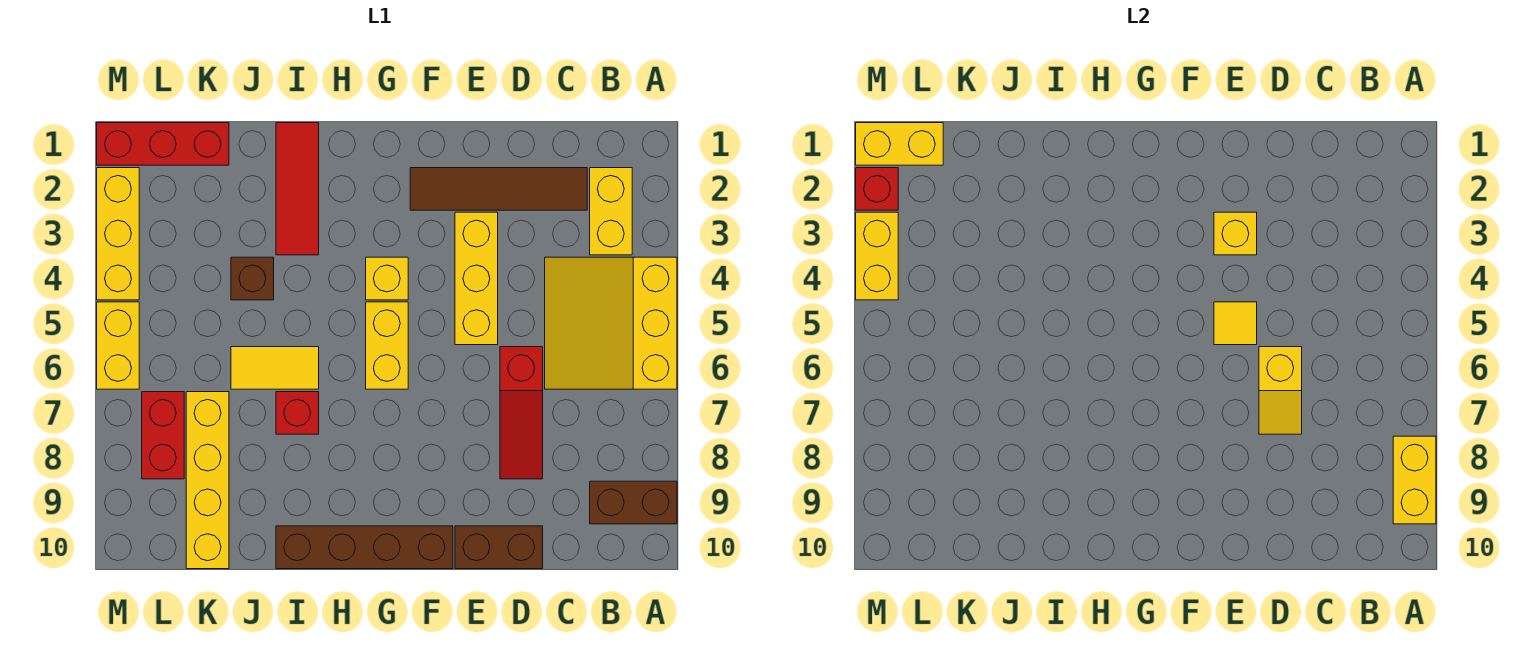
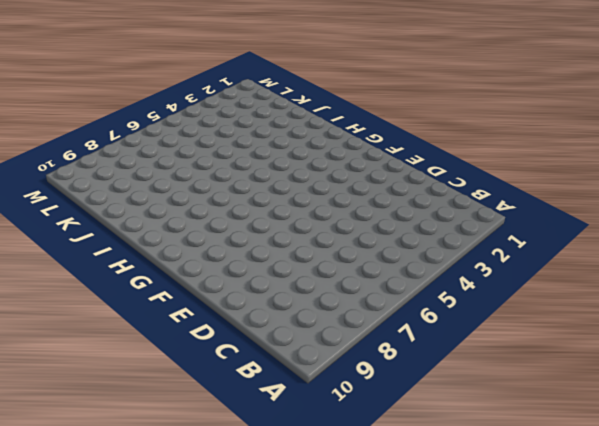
none -> yellow slope A4:C6 level 1 top A
none -> brown brick A9:B9 level 1
none -> yellow brick B2:B3 level 1

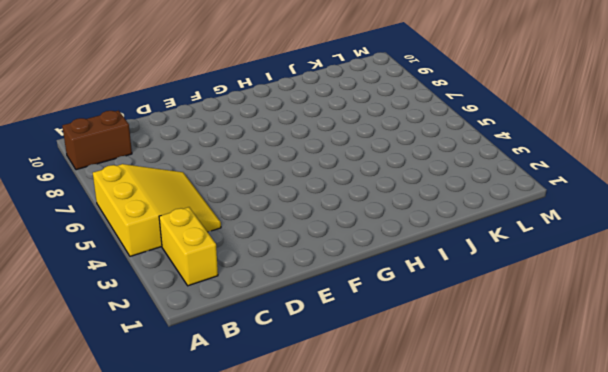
none -> brown tile C2:F2 level 1
none -> red slope D6:D8 level 1 top 6
none -> brown brick D10:E10 level 1

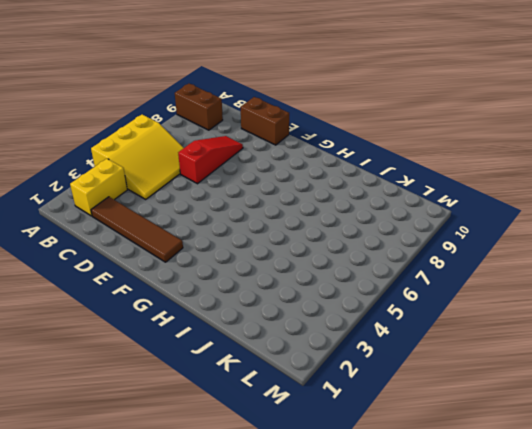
none -> yellow brick E3:E5 level 1
none -> brown brick F10:I10 level 1
none -> yellow brick G4 level 1

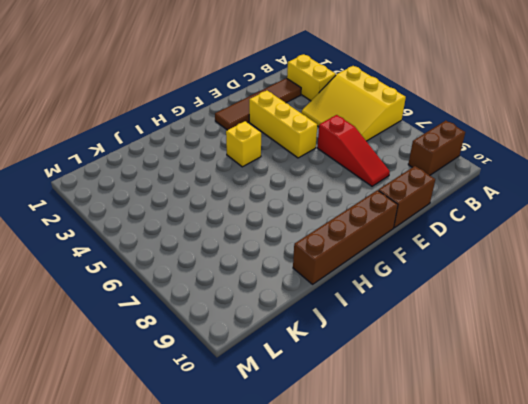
none -> yellow brick G5:G6 level 1
none -> red tile I1:I3 level 1
none -> yellow tile I6:J6 level 1

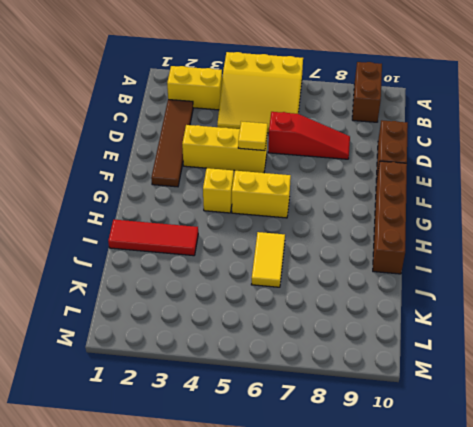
none -> red brick I7 level 1
none -> brown brick J4 level 1
none -> red brick K1:M1 level 1

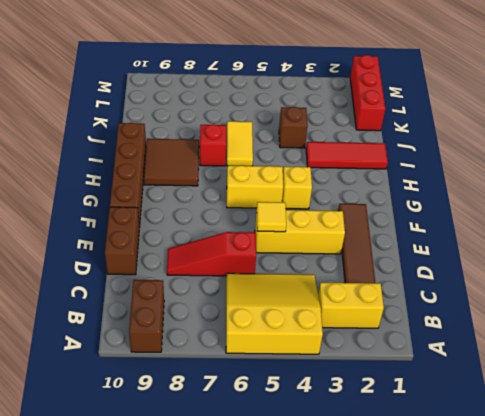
brown tile H8:I9 level 1 -> none
none -> yellow brick K7:K10 level 1
none -> red brick L7:L8 level 1
none -> yellow brick M2:M4 level 1

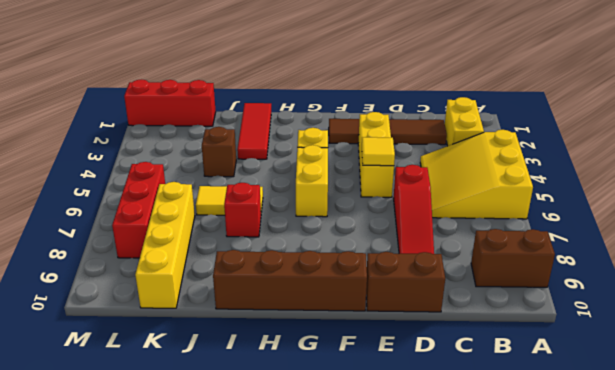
red brick L6:L8 level 1 -> red brick L7:L8 level 1
none -> yellow brick M2:M4 level 1
none -> yellow brick M5:M6 level 1
none -> yellow brick A8:A9 level 2

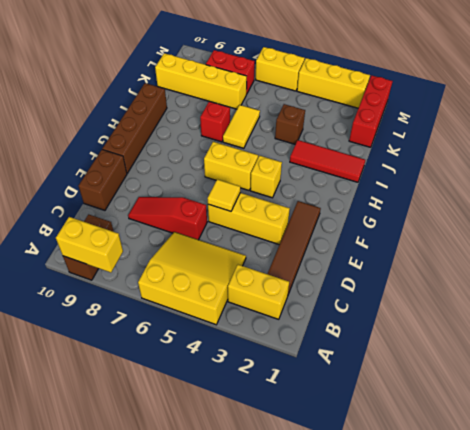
none -> yellow slope D6:D7 level 2 top 6
none -> yellow brick E3 level 2
none -> yellow brick L1:M1 level 2

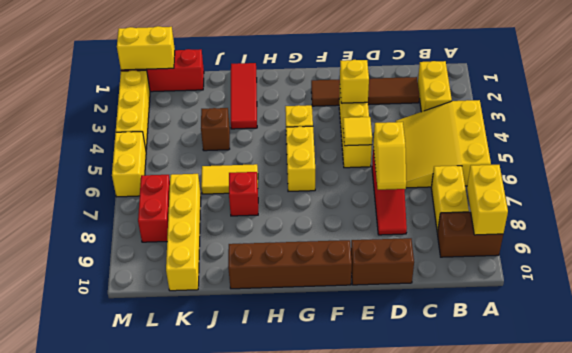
yellow brick B7:B8 level 1 -> yellow brick M3:M4 level 2
none -> red brick M2 level 2

